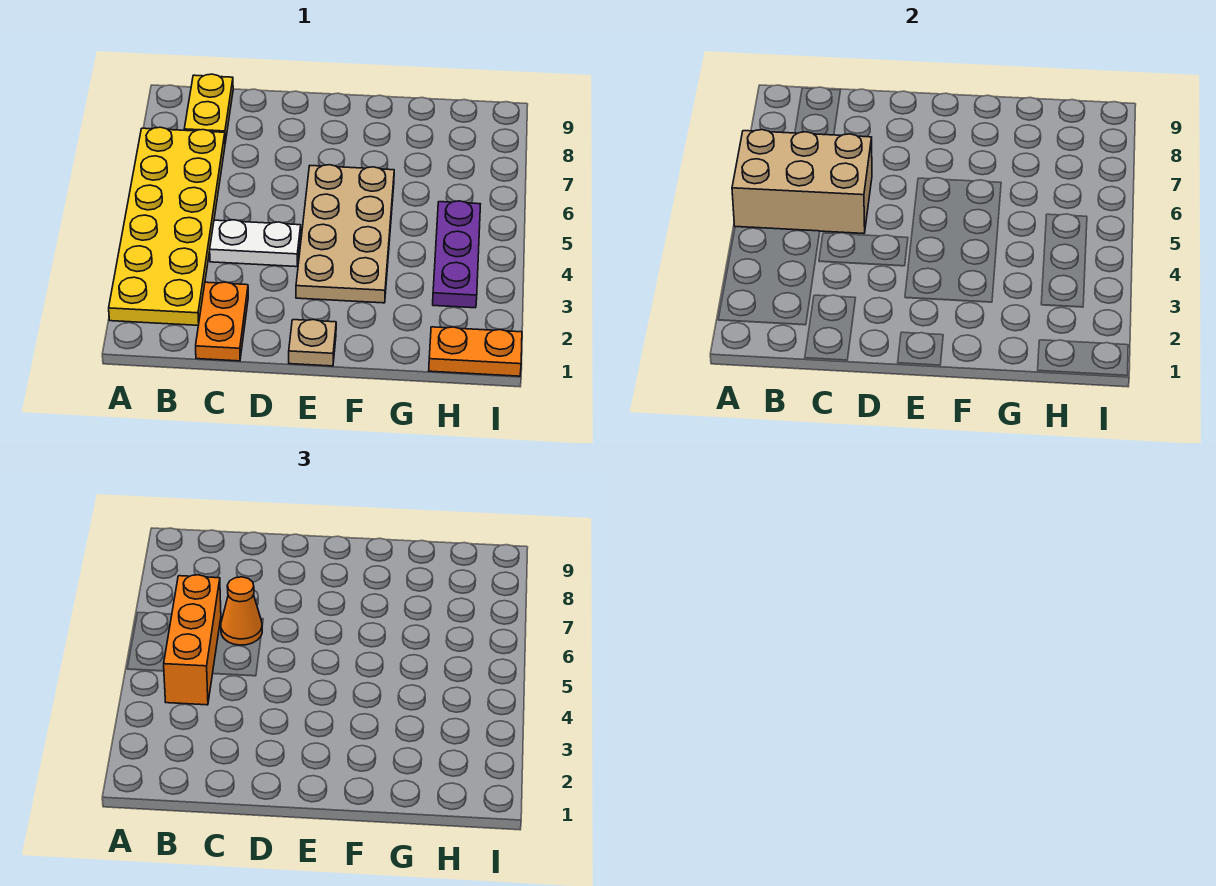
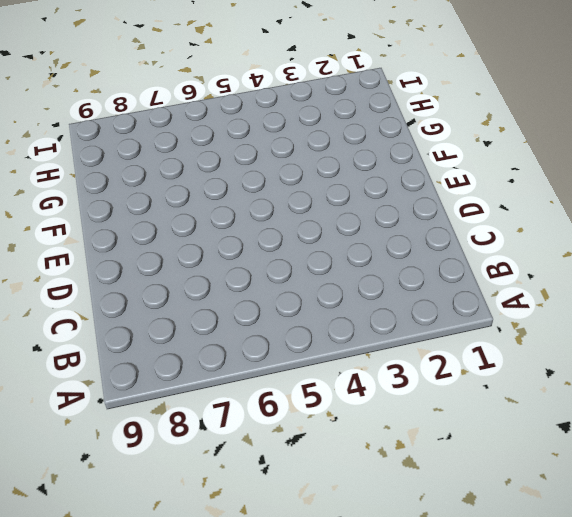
none -> yellow plate A2:B7 level 1
none -> yellow plate B8:B9 level 1

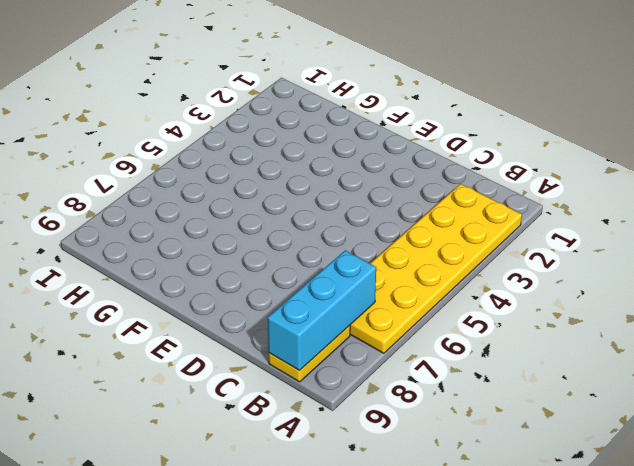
cyan brick B7:B9 level 2 -> none
none -> orange plate C1:C2 level 1
none -> white plate C4:D4 level 1

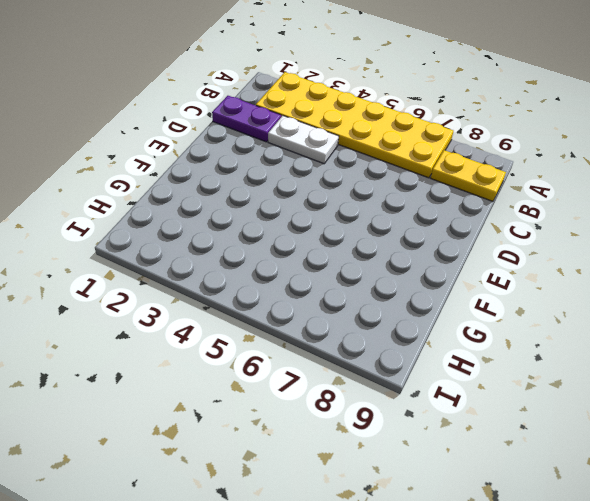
purple plate C1:C2 level 1 -> orange plate C1:C2 level 1
white plate C3:C4 level 1 -> white plate C4:D4 level 1
none -> tan plate E1 level 1
none -> tan plate E3:F6 level 1

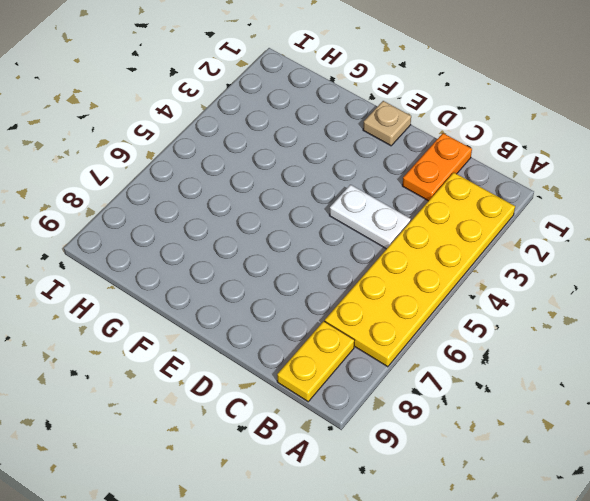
none -> tan plate E3:F6 level 1
none -> orange plate H1:I1 level 1

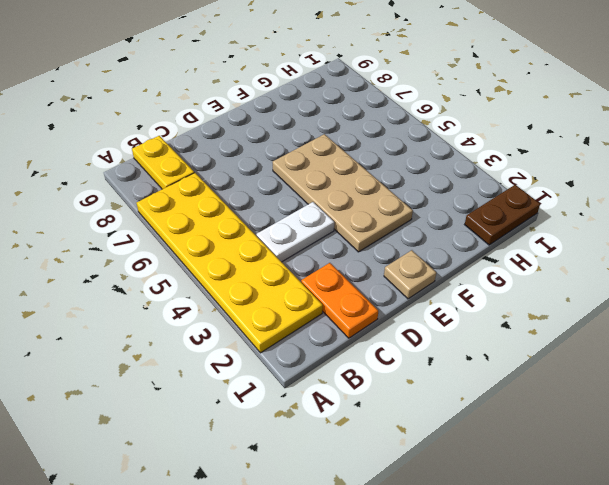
brown plate H1:I1 level 1 -> orange plate H1:I1 level 1
none -> purple plate H3:H5 level 1
none -> tan brick A5:C6 level 2

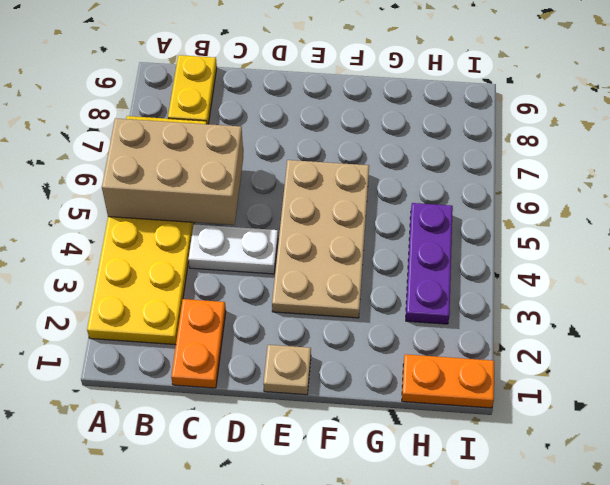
none -> orange brick B4:B6 level 3
none -> orange cone C6 level 3

